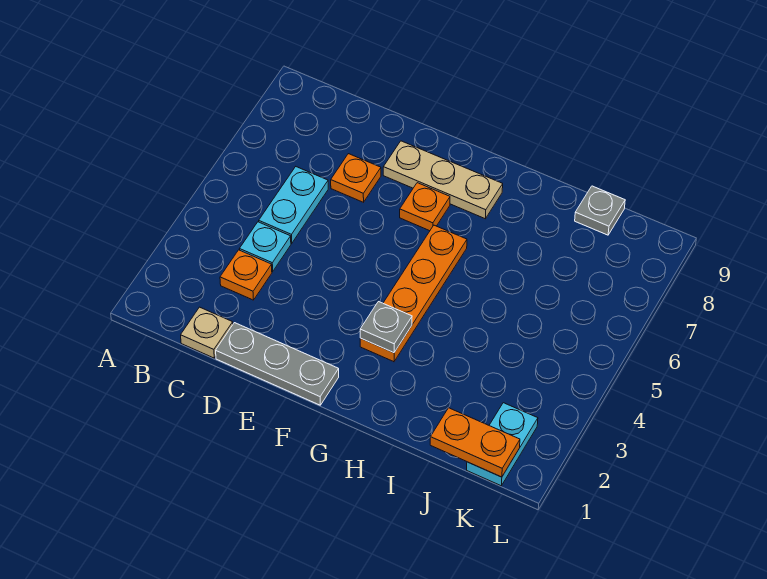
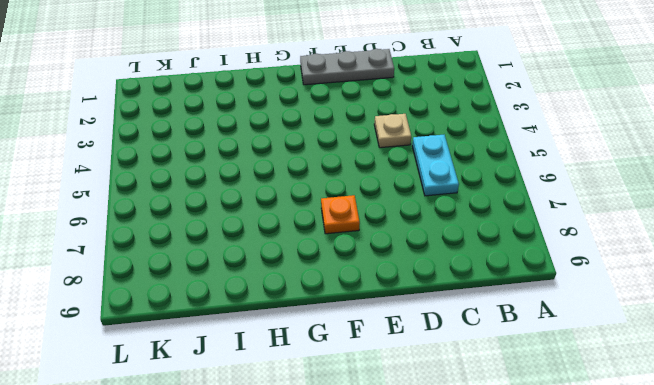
tan plate D4 level 1 -> tan plate C1 level 1
none -> orange plate C3 level 1
none -> cyan plate C4 level 1
none -> orange plate D7 level 1

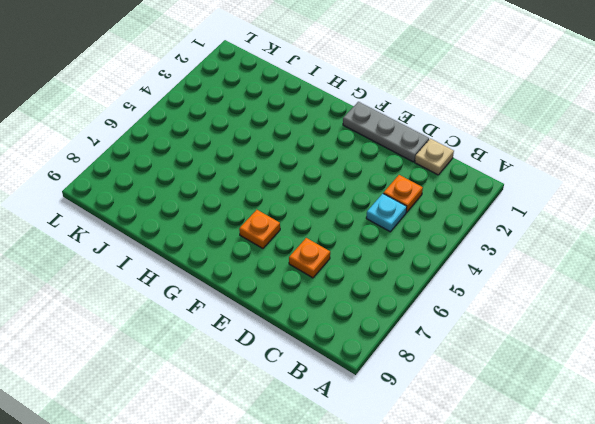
none -> cyan plate C5:C6 level 1
none -> tan plate E8:G8 level 1
none -> orange plate G3:G6 level 1

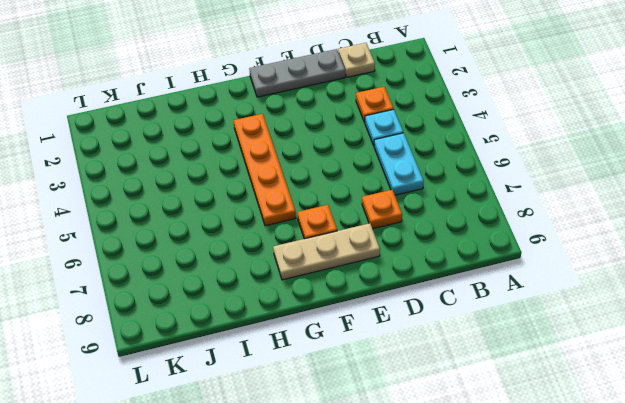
none -> grey plate J9 level 1
none -> cyan plate K1:K2 level 1
none -> grey plate G3 level 2

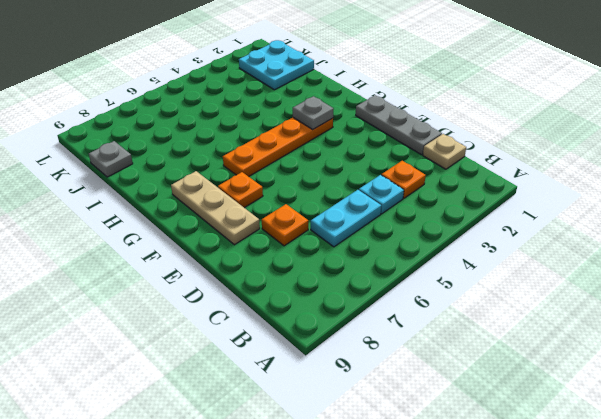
cyan plate J1:K2 level 1 -> cyan plate K1:K2 level 1
none -> orange plate J1:K1 level 2

